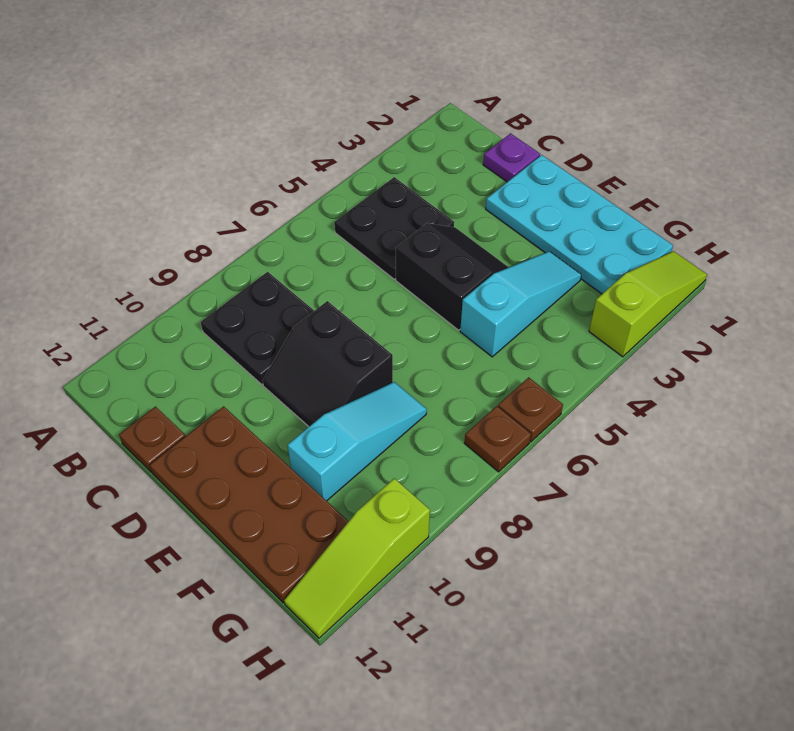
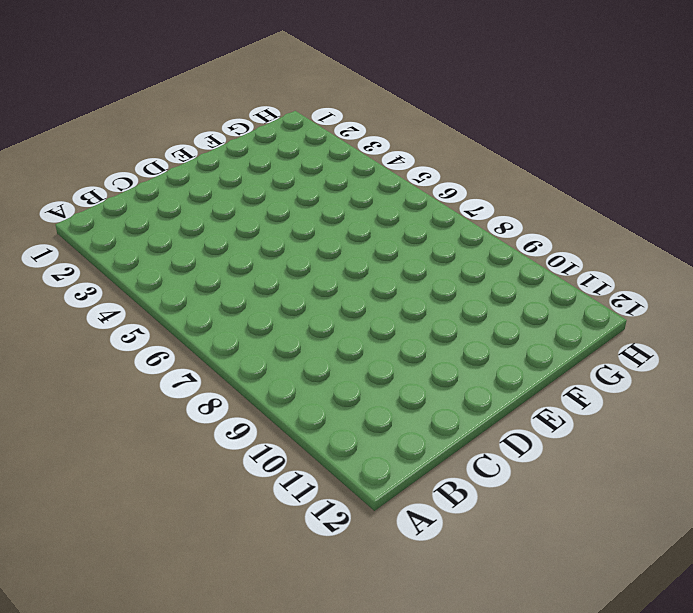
none -> black plate B4:C5 level 1
none -> black plate B8:C9 level 1
none -> purple plate C1 level 1

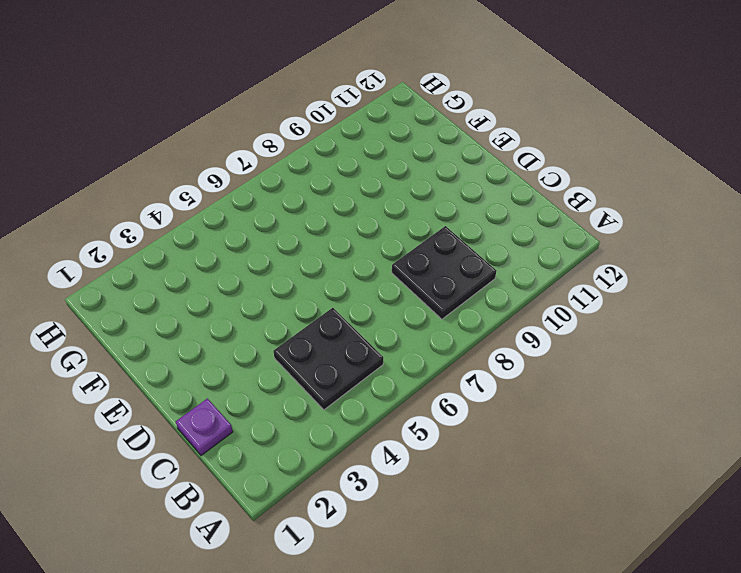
none -> brown plate C12 level 1
none -> cyan plate D1:G2 level 1
none -> black slope D4:E5 level 1 top 5

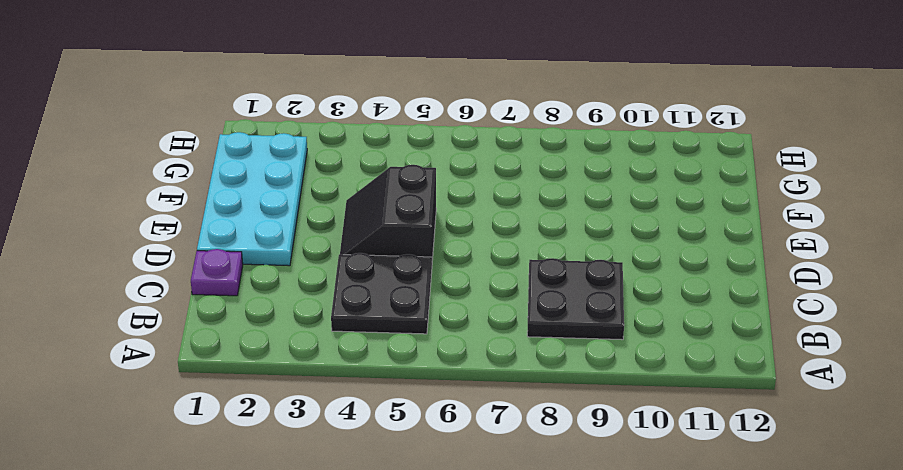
none -> brown plate C12 level 1
none -> black slope D8:E9 level 1 top 8
none -> brown plate D11:G12 level 1

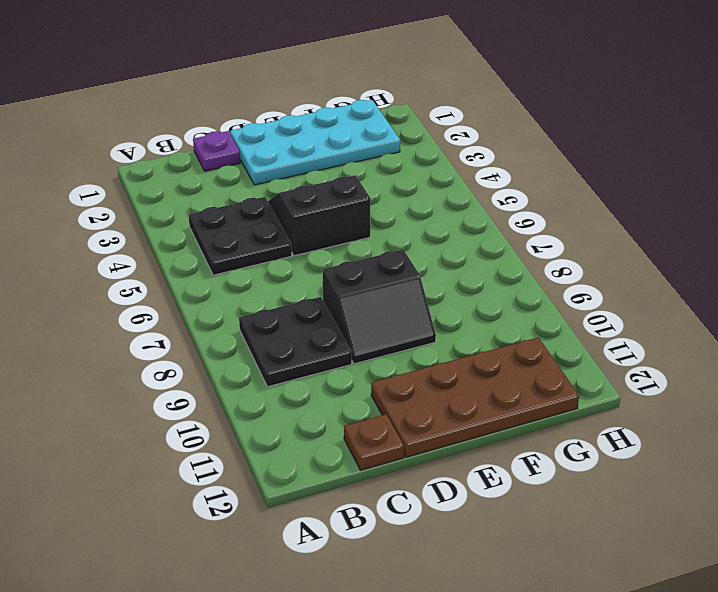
none -> cyan slope F3:F5 level 1 top 5
none -> cyan slope F8:F10 level 1 top 10
none -> lime slope H1:H3 level 1 top 3

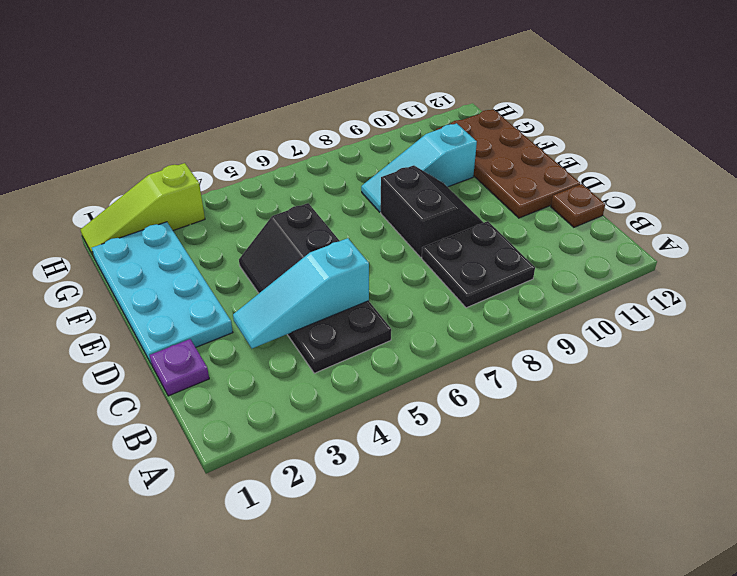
cyan slope C3:C5 level 2 top 5 -> cyan slope F3:F5 level 1 top 5
none -> brown plate H6 level 1
none -> brown plate H7 level 1
none -> lime slope H10:H12 level 1 top 10

